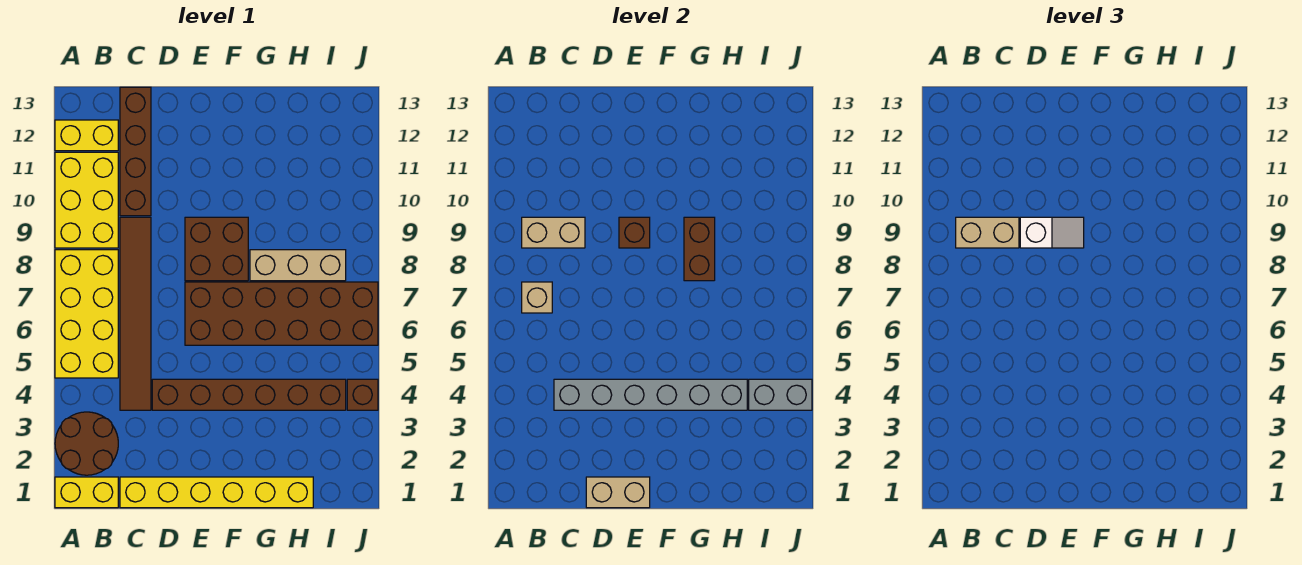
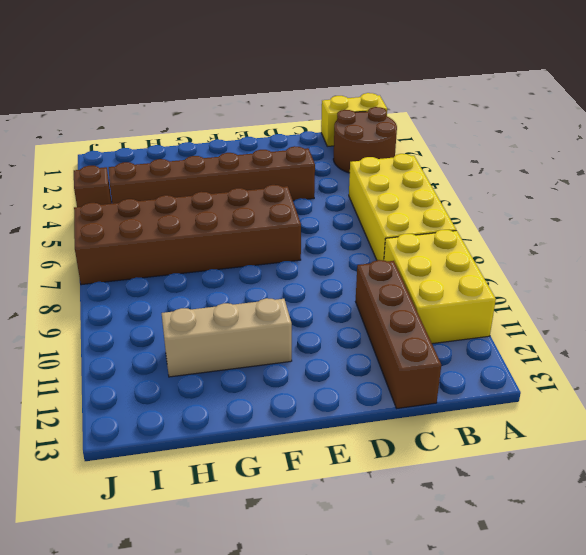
tan brick F11:H11 level 1 -> tan brick G8:I8 level 1
none -> yellow brick A12:B12 level 1
none -> yellow brick C1:H1 level 1
none -> brown tile C4:C9 level 1

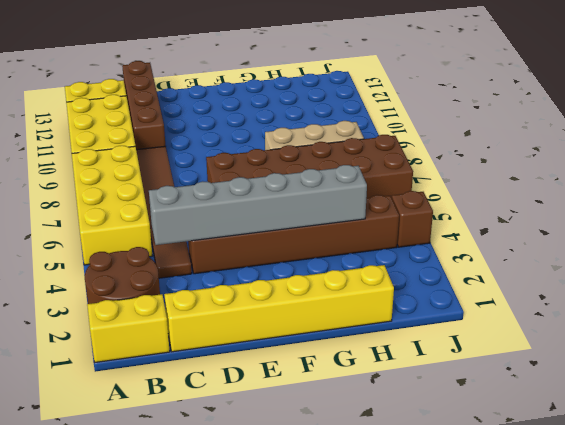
none -> brown brick E8:F9 level 1
none -> tan brick B7 level 2
none -> tan brick B9:C9 level 2

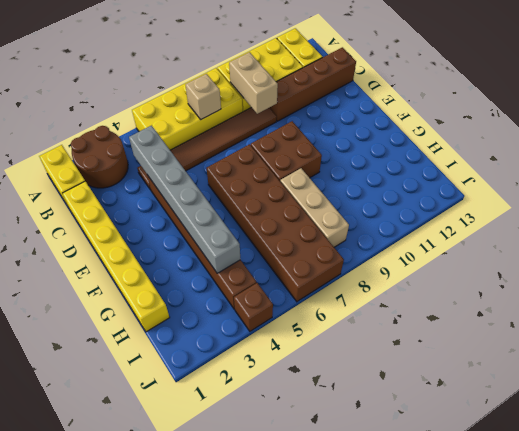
none -> tan brick D1:E1 level 2
none -> brown brick E9 level 2
none -> brown brick G8:G9 level 2

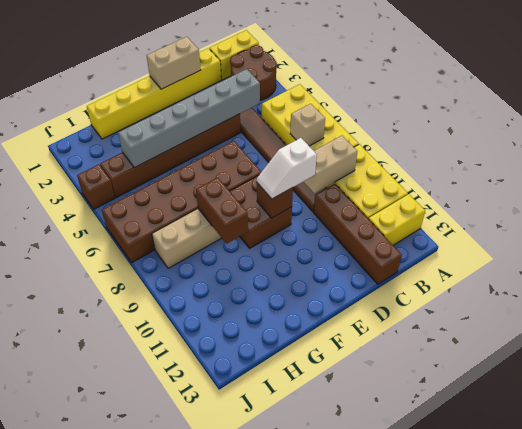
none -> grey brick I4:J4 level 2
none -> tan brick B9:C9 level 3

